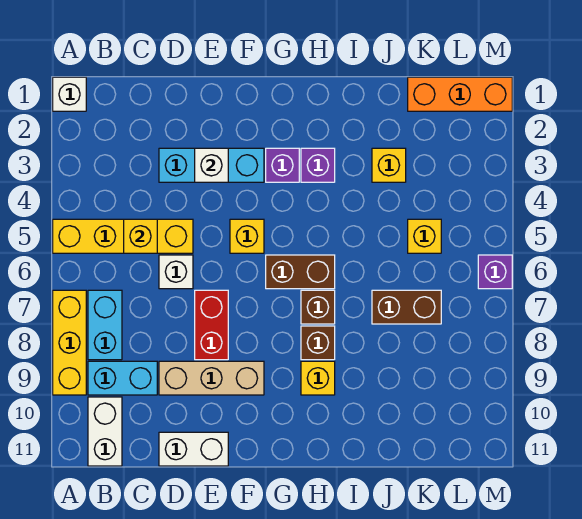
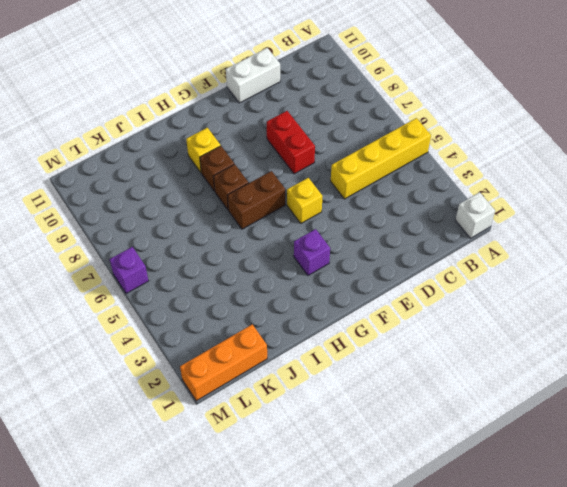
none -> yellow brick A7:A9 level 1
none -> cyan brick B7:B8 level 1
none -> cyan brick B9:C9 level 1

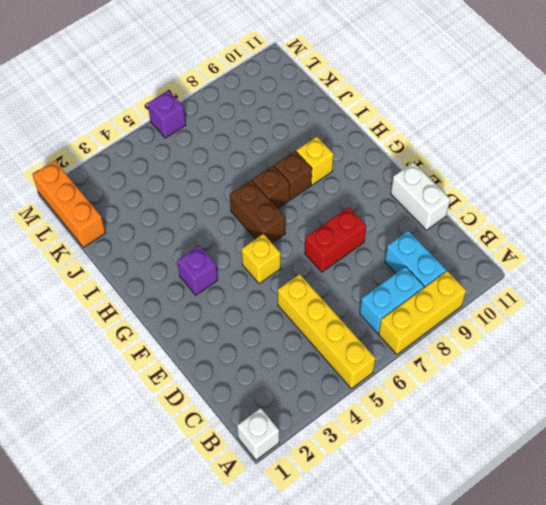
none -> white brick B10:B11 level 1
none -> cyan brick D3:F3 level 1
none -> white brick D6 level 1

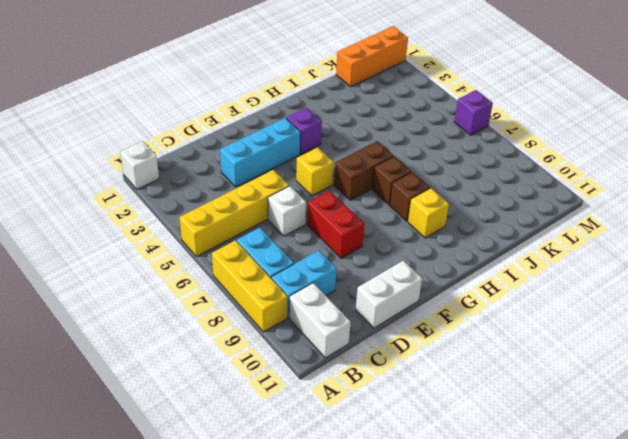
none -> tan brick D9:F9 level 1
none -> purple brick H3 level 1
none -> yellow brick J3 level 1

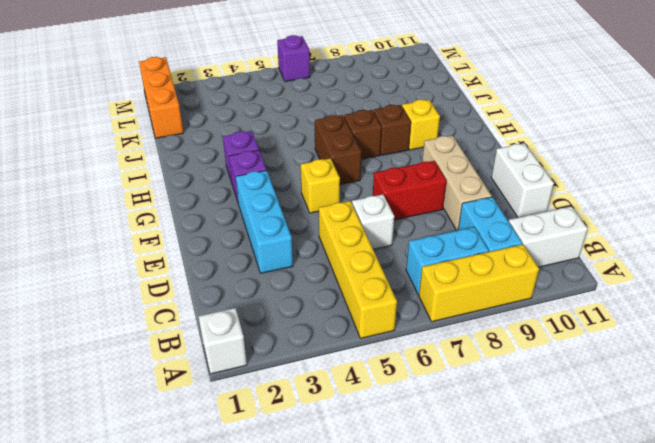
none -> yellow brick J3 level 1
none -> brown brick J7:K7 level 1
none -> yellow brick K5 level 1

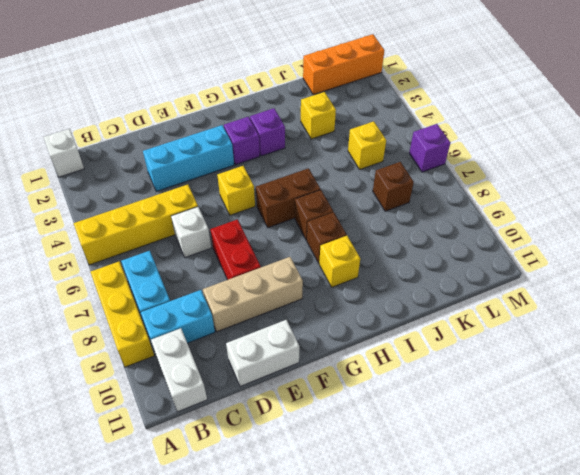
brown brick K7 level 1 -> brown brick J7:K7 level 1
none -> yellow brick C5 level 2
none -> white brick E3 level 2

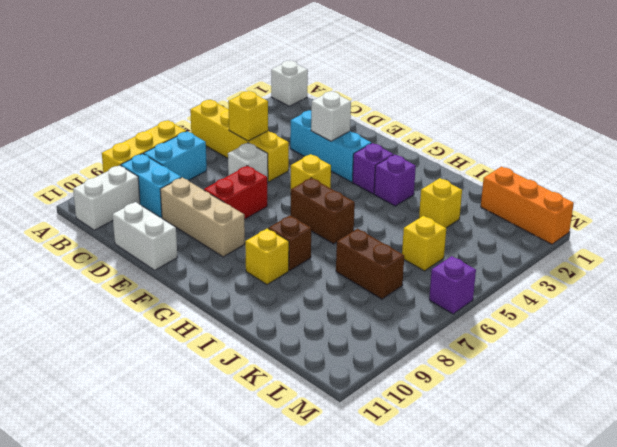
none -> brown brick H7 level 1

